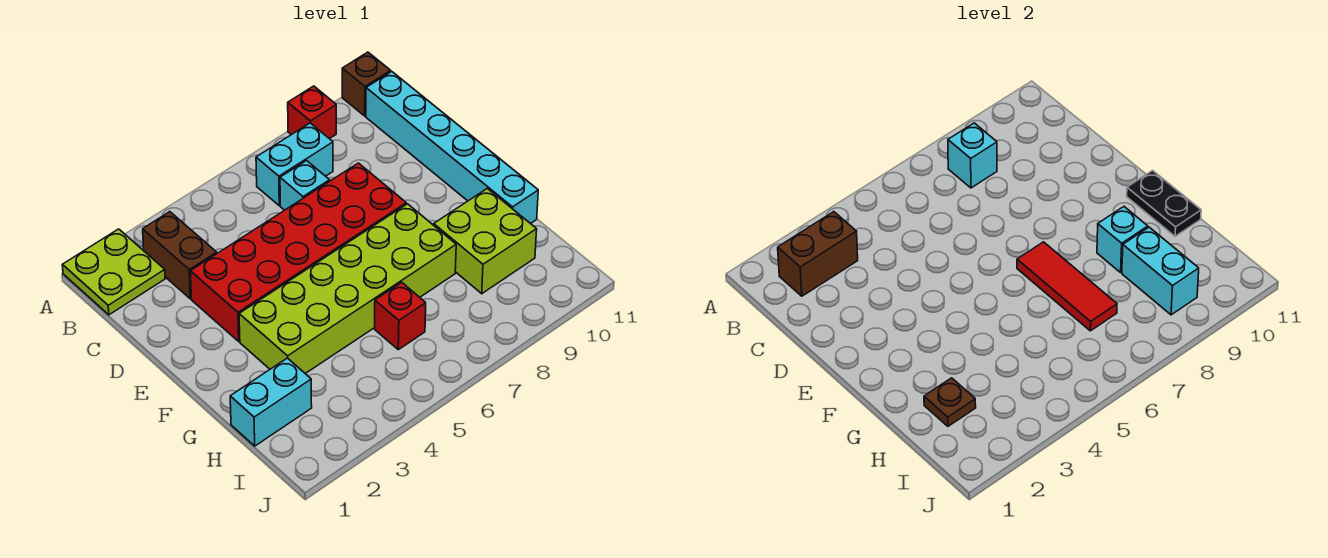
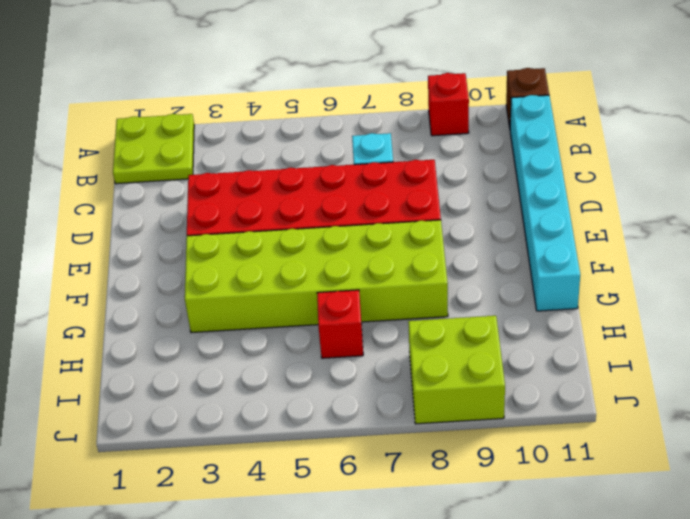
lime brick I8:J9 level 1 -> lime brick G9:H10 level 1
none -> brown brick B3:C3 level 1
none -> cyan brick B7:B8 level 1
none -> cyan brick H1:H2 level 1

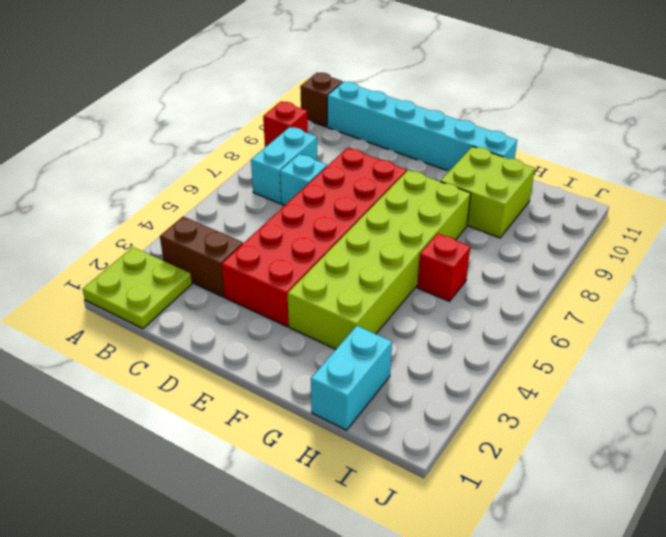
none -> brown brick B2:B3 level 2
none -> cyan brick B8 level 2
none -> red tile F7:H7 level 2

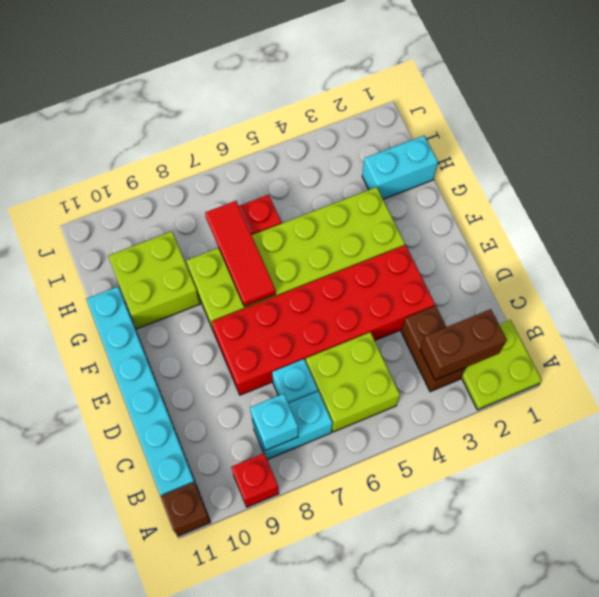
lime brick B5:C6 level 1 -> none
none -> black plate F11:G11 level 2
none -> cyan brick G9 level 2
none -> brown plate H2 level 2

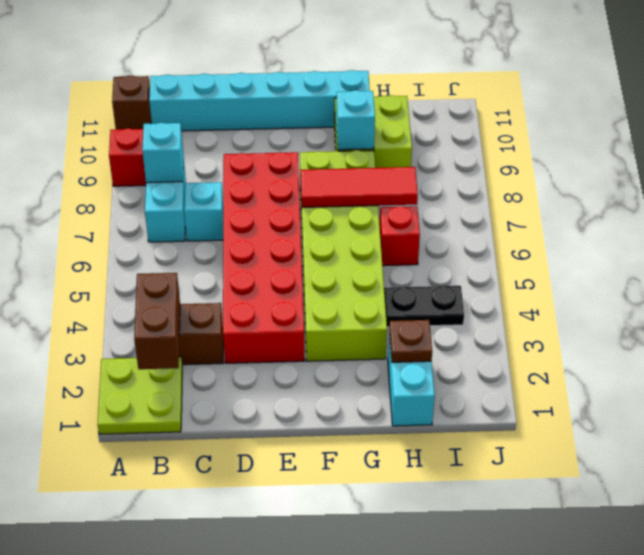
black plate H4:I4 level 1 -> black plate F11:G11 level 2
none -> cyan brick H9:I9 level 2

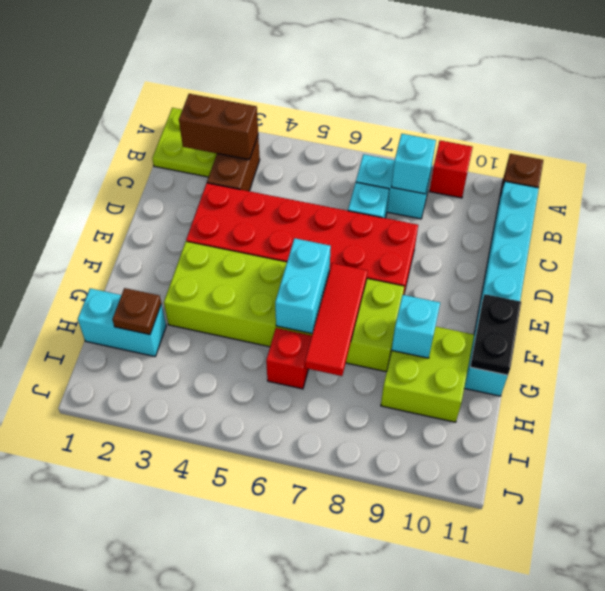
cyan brick F6:G6 level 2 -> cyan brick H9:I9 level 2

